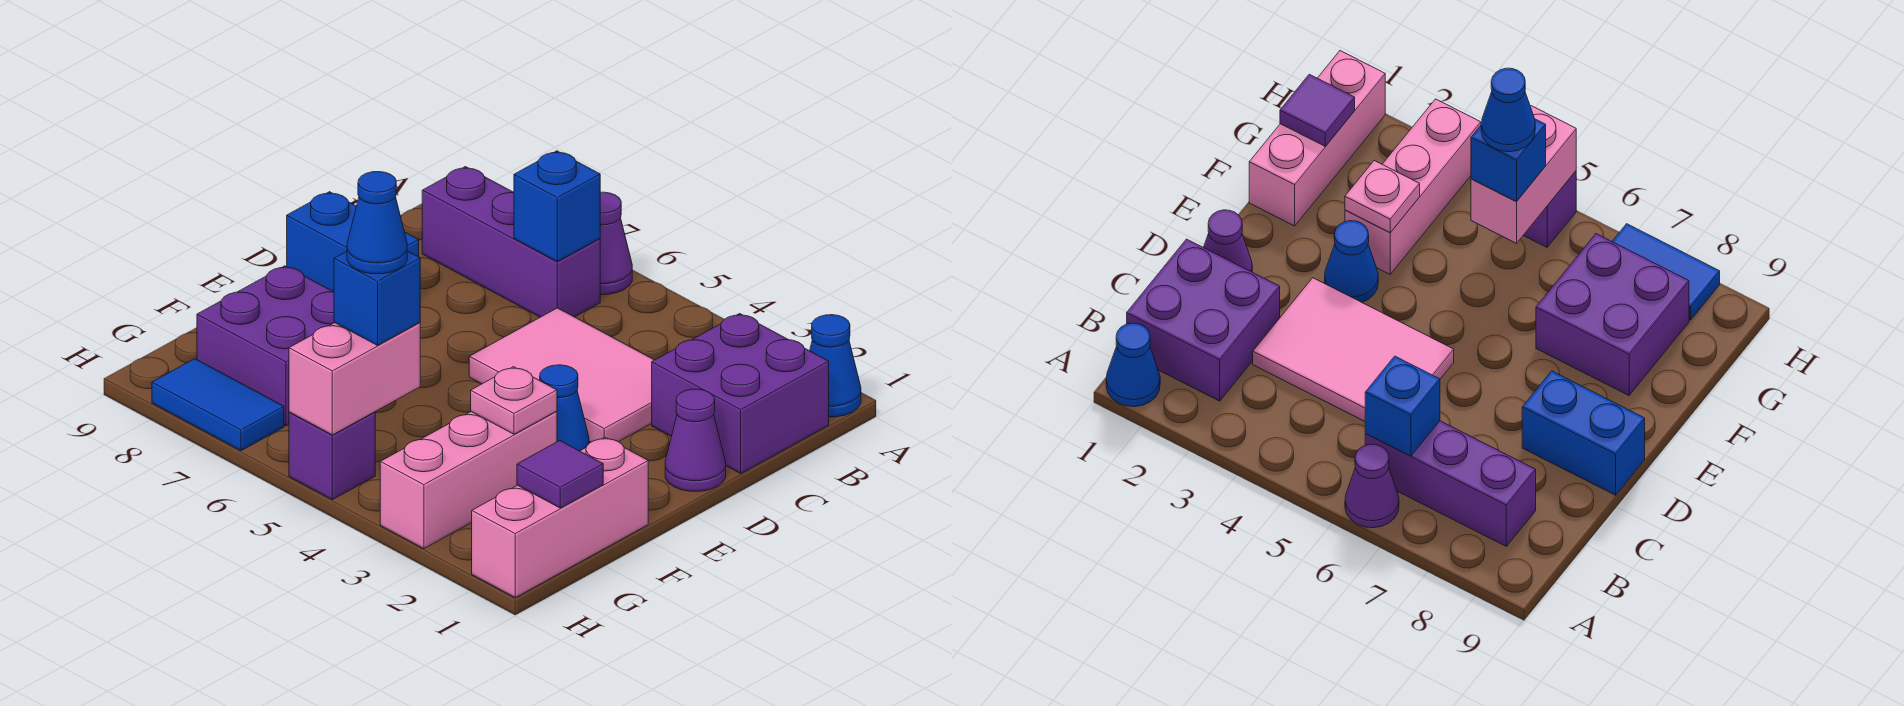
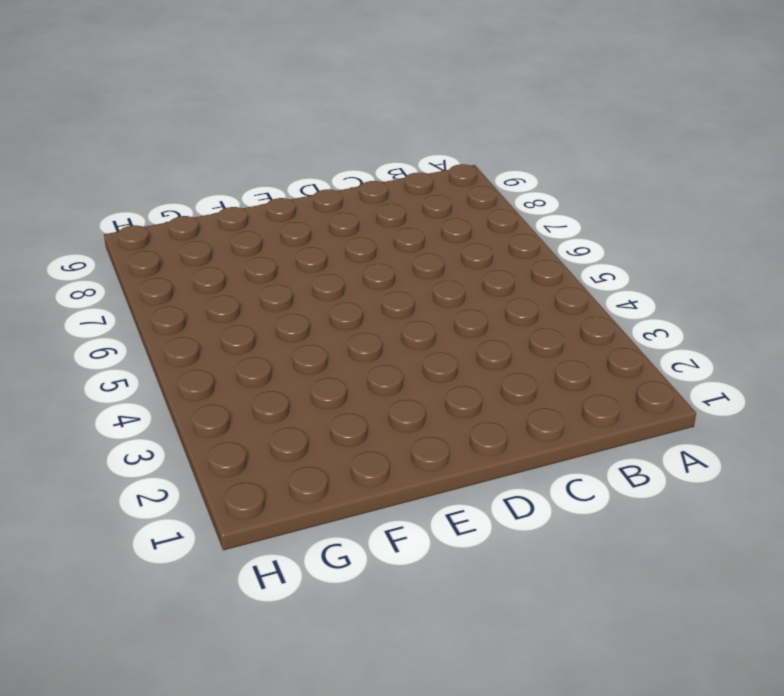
none -> blue cone A1 level 1
none -> purple cone A6 level 1
none -> purple brick B1:C2 level 1

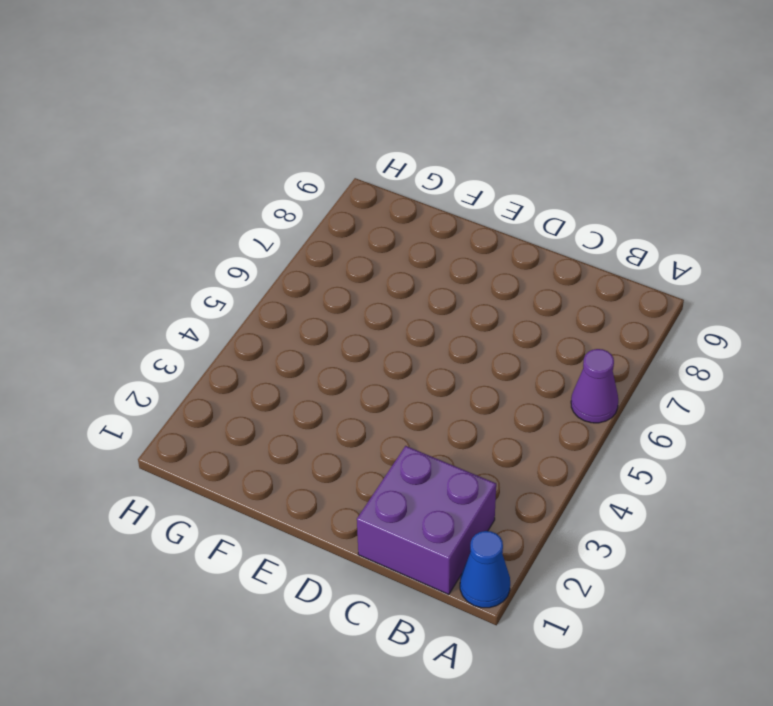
none -> purple brick B6:B8 level 1
none -> pink tile C3:D5 level 1
none -> purple cone D1 level 1

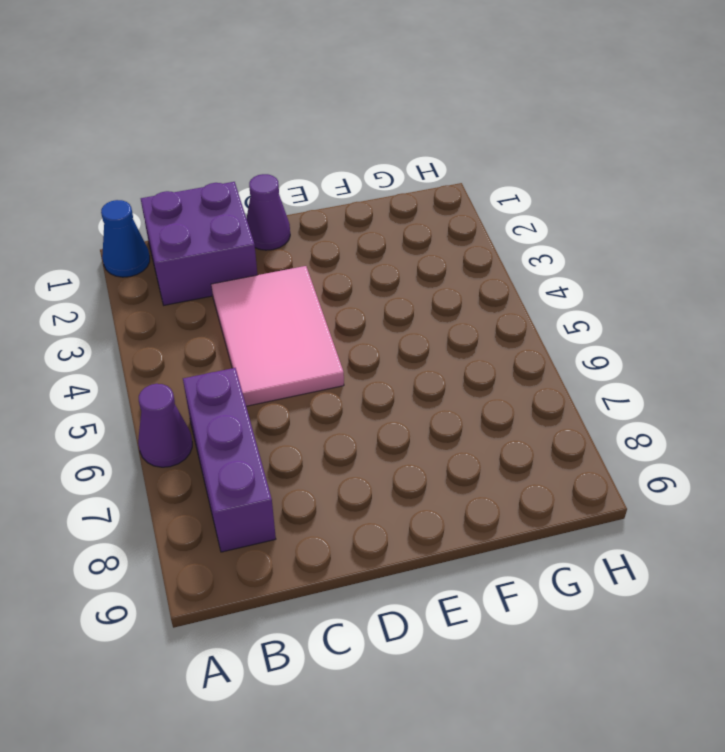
none -> blue brick D8:D9 level 1
none -> blue cone E3 level 1
none -> pink brick F1:H1 level 1

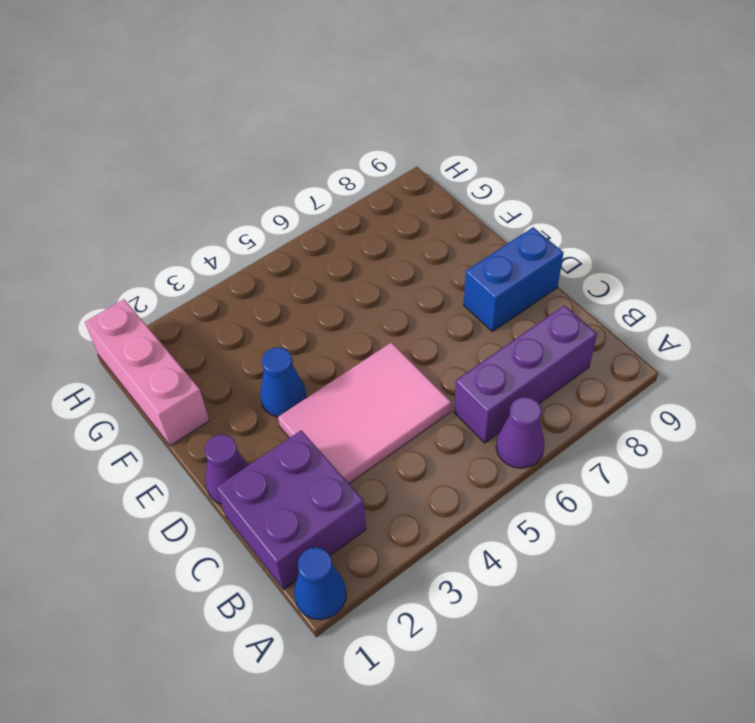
none -> pink brick F3:H3 level 1
none -> purple brick F7:G8 level 1
none -> purple brick H5 level 1

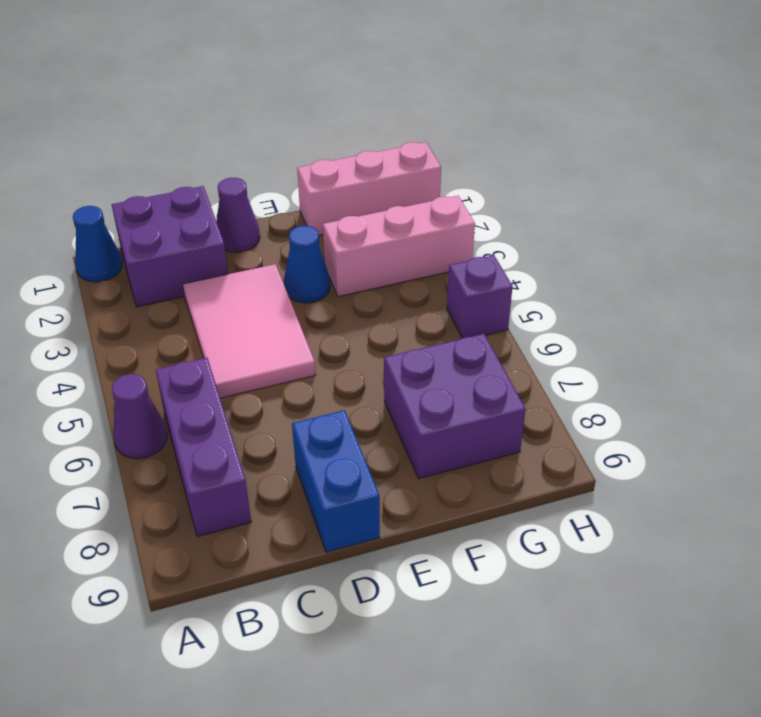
none -> blue tile H7:H8 level 1
none -> blue brick B6 level 2
none -> pink plate F3 level 2

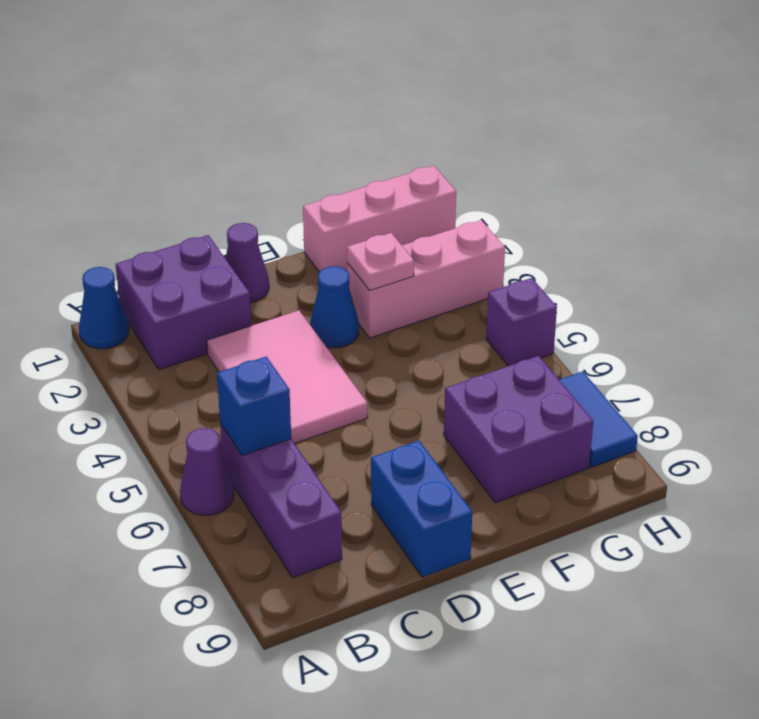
none -> purple tile G1 level 2
none -> pink brick G5:H5 level 2
none -> blue brick G5 level 3

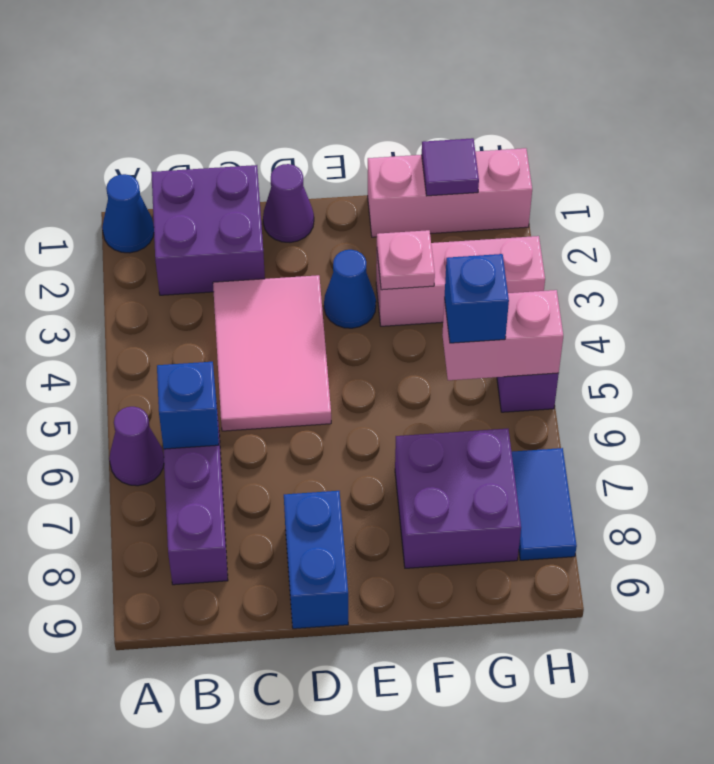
none -> blue cone G5 level 4

